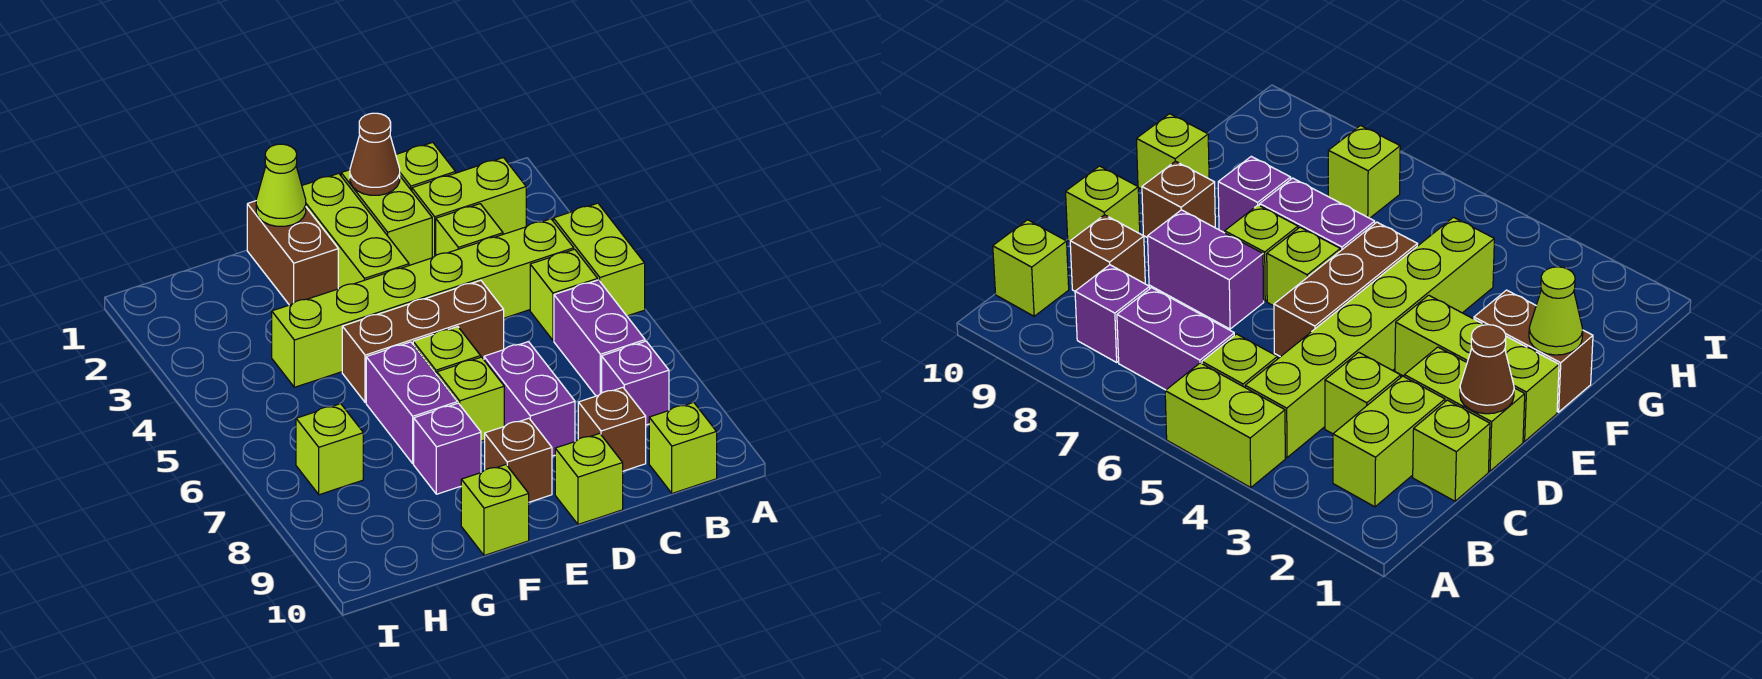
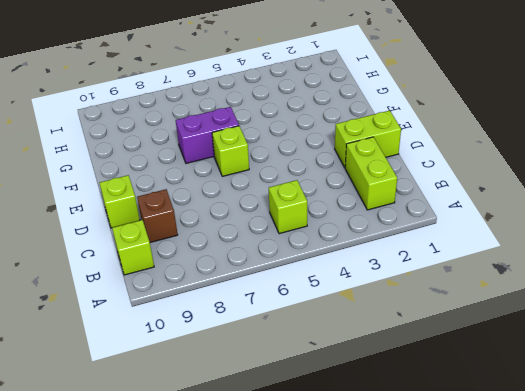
none -> lime brick A4:A5 level 1
none -> lime brick B4:G4 level 1
none -> purple brick B6:B7 level 1

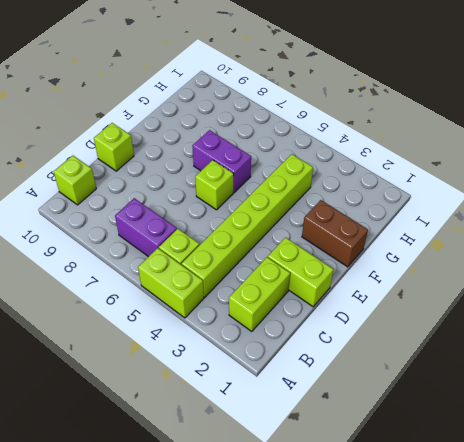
none -> purple brick B8 level 1
none -> lime brick C1 level 1
none -> lime brick C3 level 1

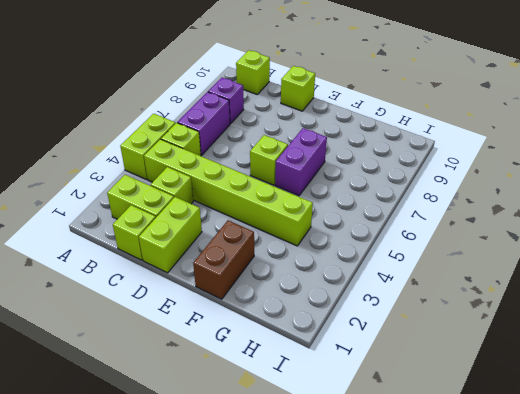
none -> brown brick C9 level 1
none -> brown brick D5:F5 level 1
none -> purple brick D7:D8 level 1

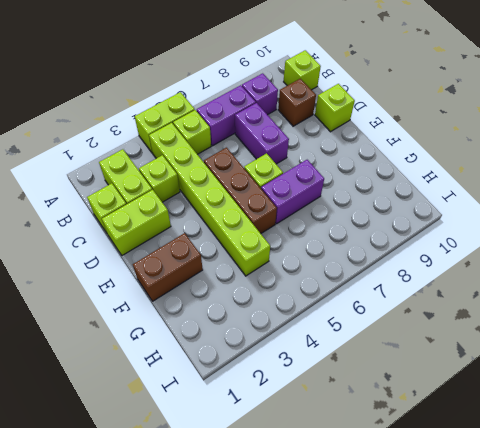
purple brick C7:D7 level 1 -> purple brick D7:D8 level 1
none -> lime brick E1:E3 level 1
none -> lime brick E7 level 1
none -> brown brick E9 level 1

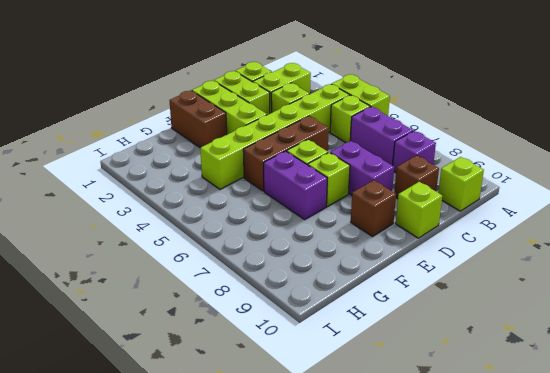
none -> purple brick F8 level 1
none -> lime brick F10 level 1
none -> lime brick H7 level 1

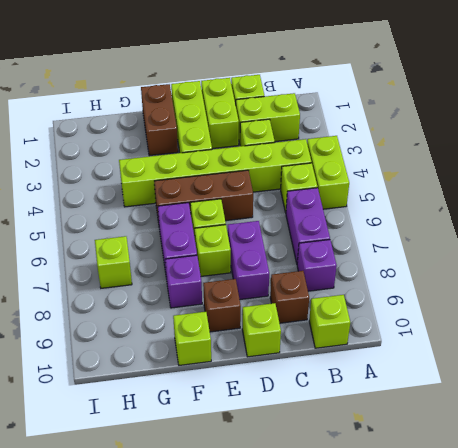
none -> brown cone D1 level 2
none -> lime cone F1 level 2

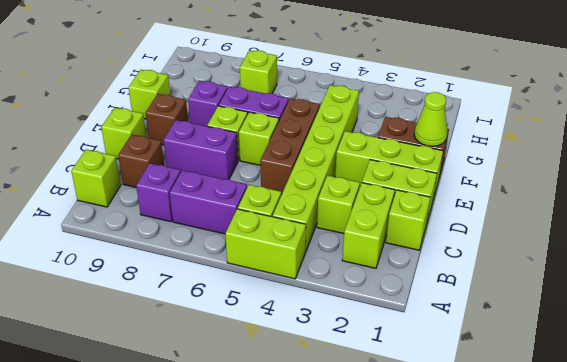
none -> brown cone D1 level 2

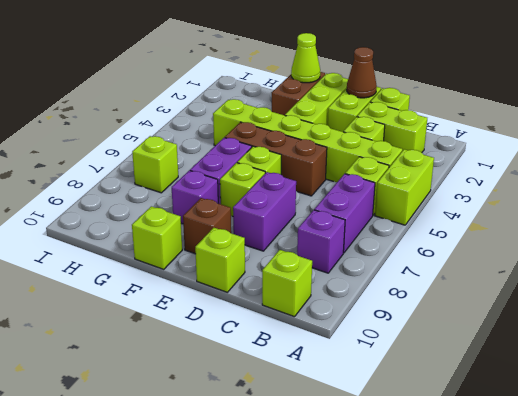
none -> brown brick C9 level 1

